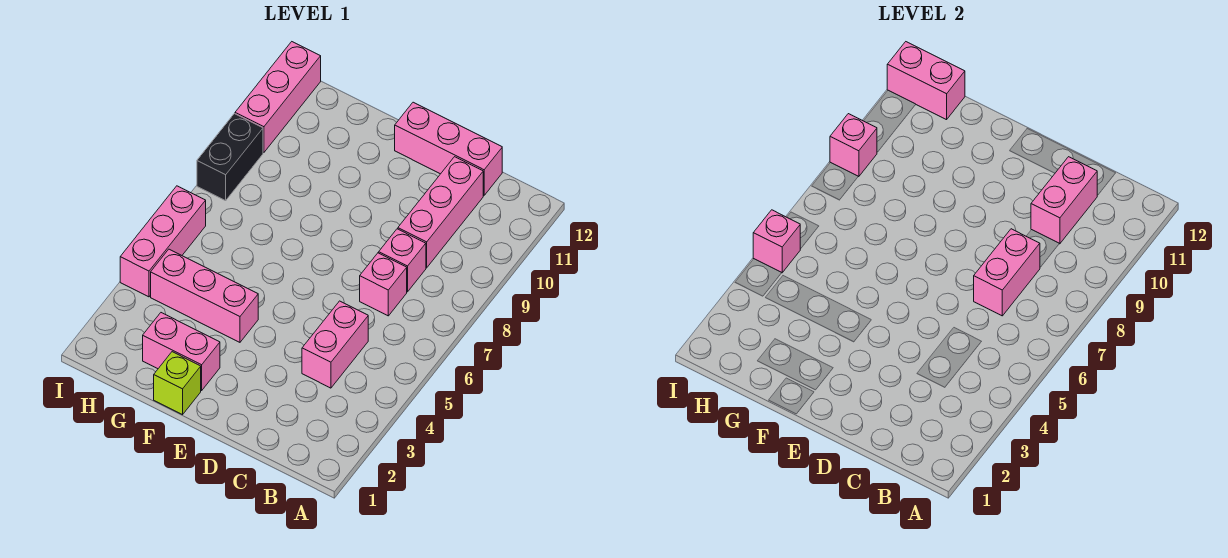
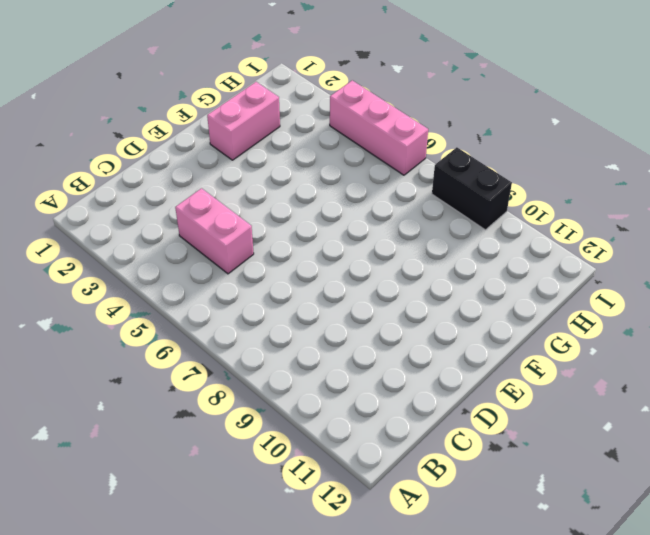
none -> pink brick C7 level 1
none -> pink brick C8 level 1
none -> pink brick C9:C11 level 1

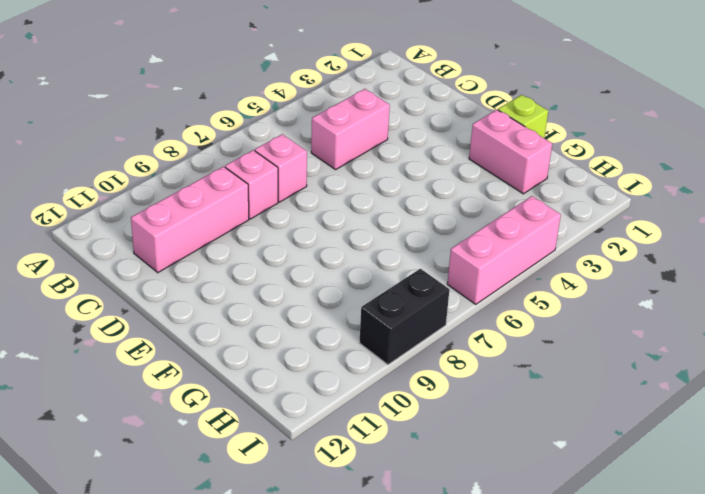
none -> pink brick C12:E12 level 1
none -> pink brick F4:H4 level 1
none -> pink brick I10:I12 level 1

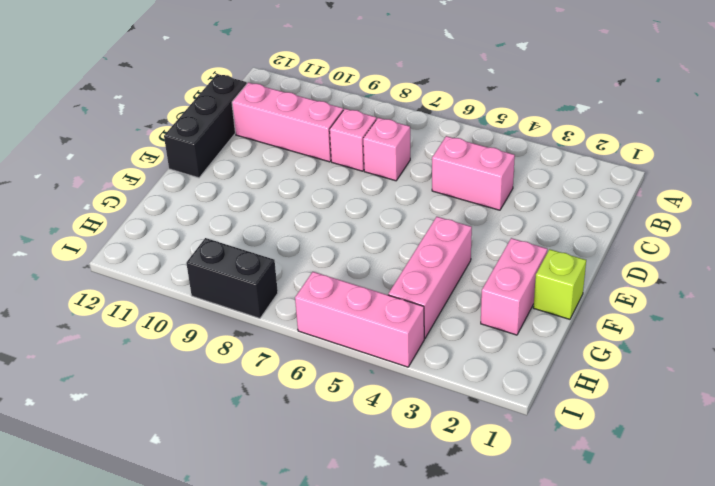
black brick C12:E12 level 1 -> pink brick C12:E12 level 1
none -> pink brick I10:I12 level 1
none -> pink brick C7:C8 level 2
none -> pink brick C10:C11 level 2

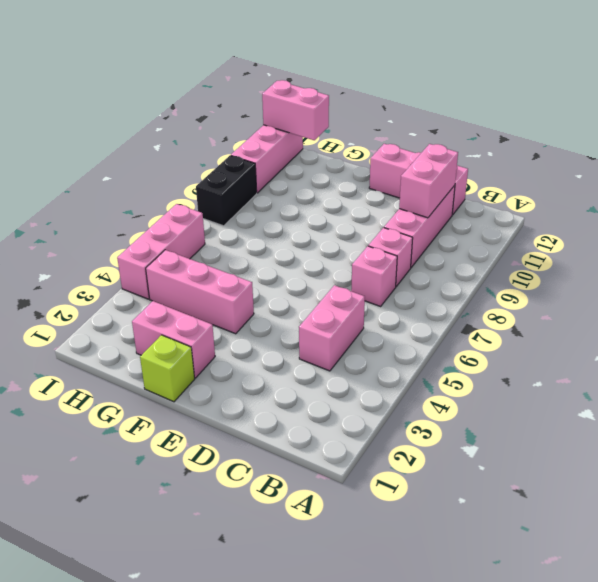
none -> pink brick C7:C8 level 2
none -> pink brick I5 level 2
none -> pink brick I9 level 2

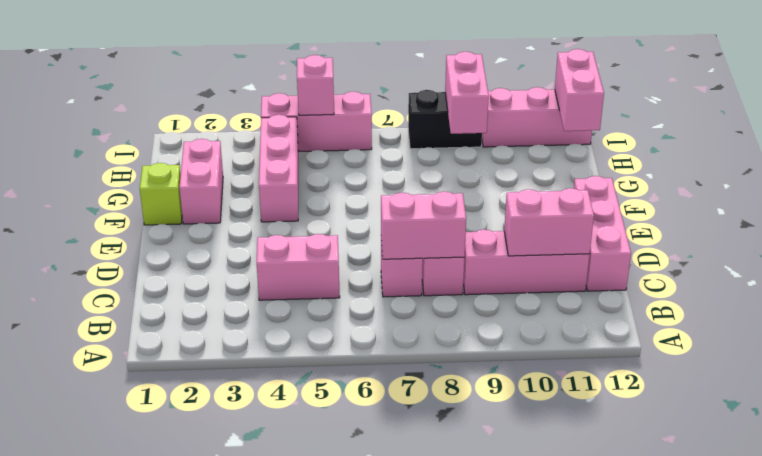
pink brick H9:I9 level 2 -> pink brick I9 level 2

